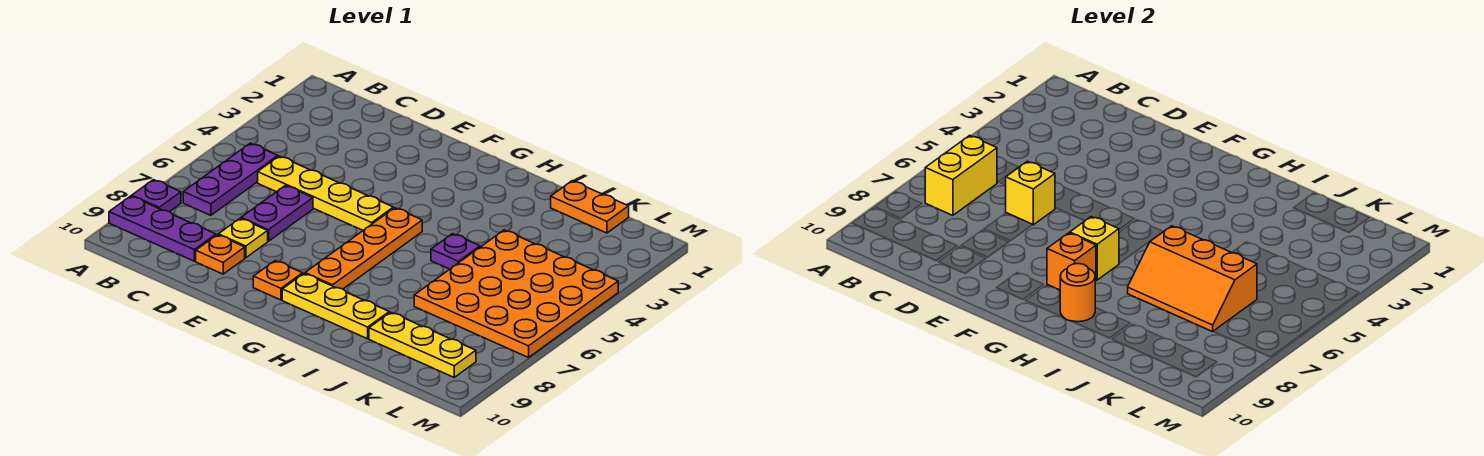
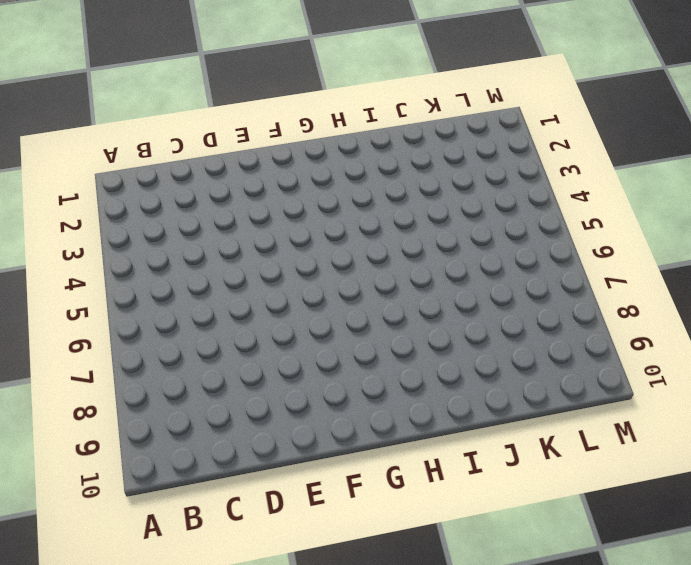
none -> purple plate A8 level 1
none -> purple plate A9:C9 level 1
none -> purple plate B5:B7 level 1

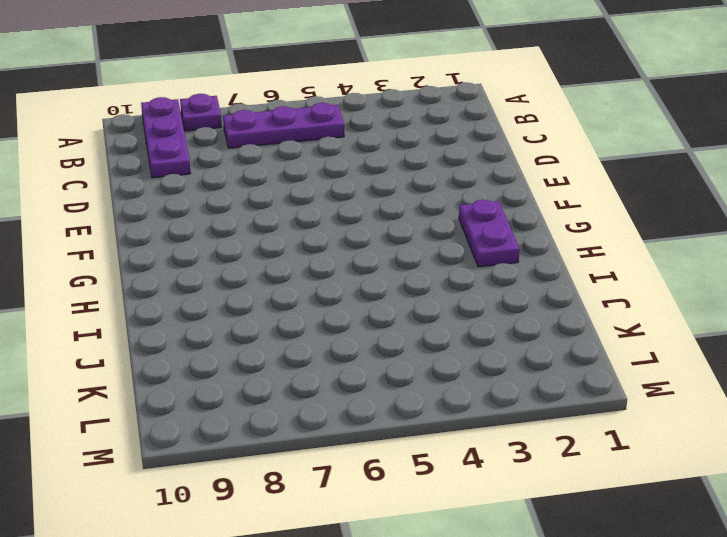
purple plate G2:H2 level 1 -> purple plate D6:D7 level 1
none -> yellow plate C5:F5 level 1
none -> yellow plate D8 level 1
none -> orange plate D9 level 1

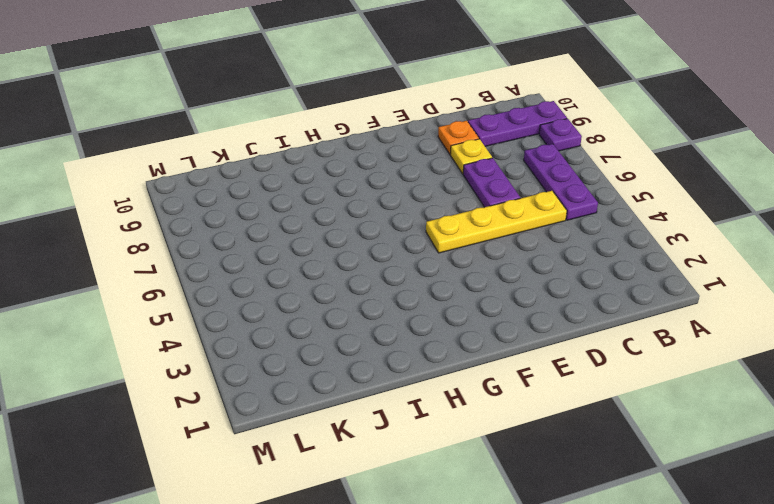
none -> orange plate F9 level 1
none -> orange plate G5:G8 level 1
none -> yellow plate G9:I9 level 1

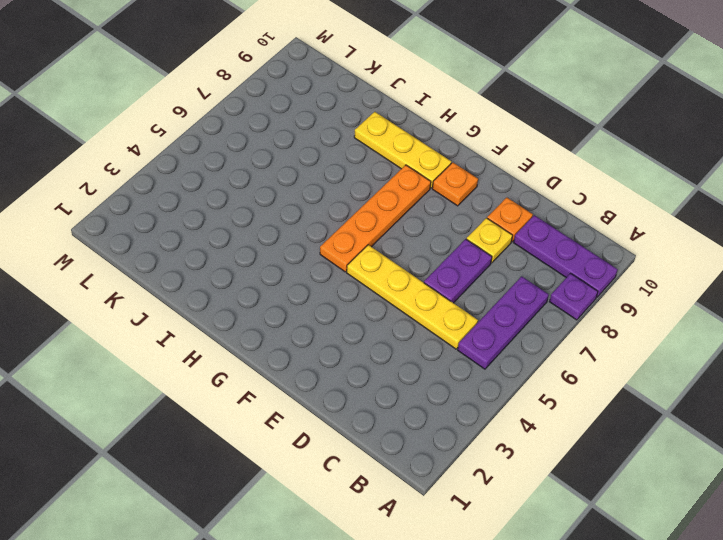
none -> purple plate I5 level 1
none -> orange plate J1:K1 level 1
none -> orange plate J4:M7 level 1

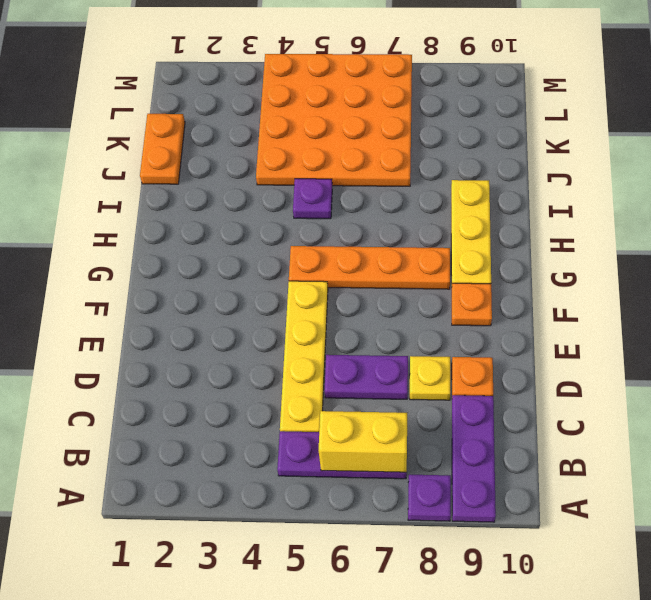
none -> yellow plate J9:L9 level 1
none -> yellow brick D6 level 2
none -> yellow brick G7 level 2

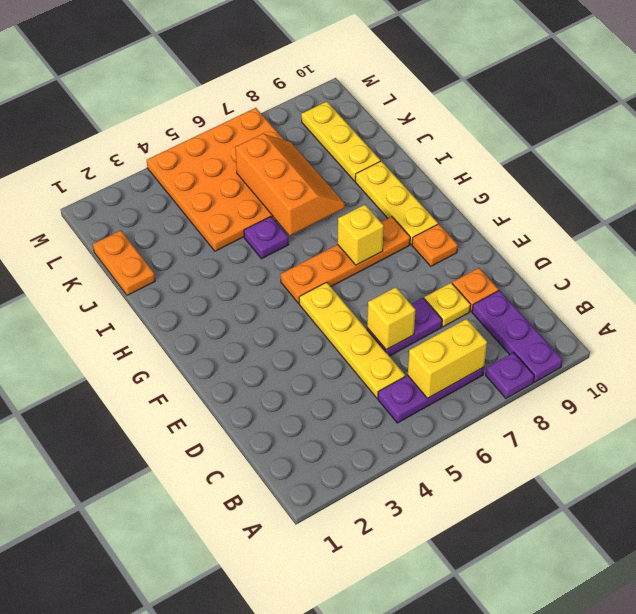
none -> orange brick G8 level 2
none -> orange round brick H9 level 2

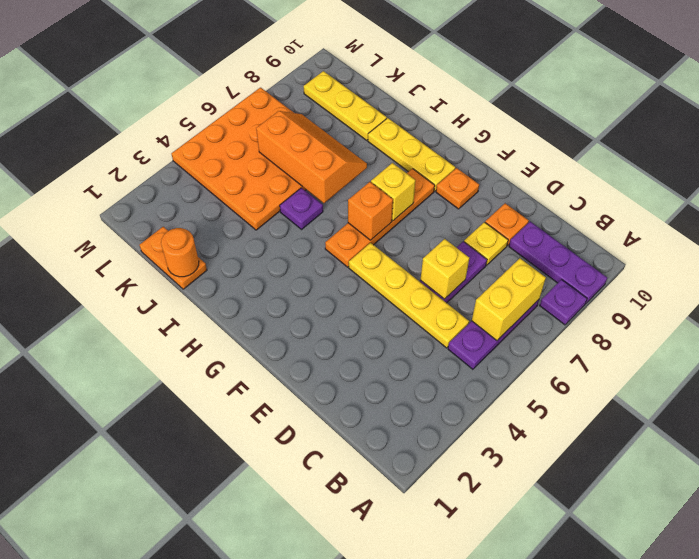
orange brick G6 level 2 -> orange brick G8 level 2
orange round brick J1 level 2 -> orange round brick H9 level 2

